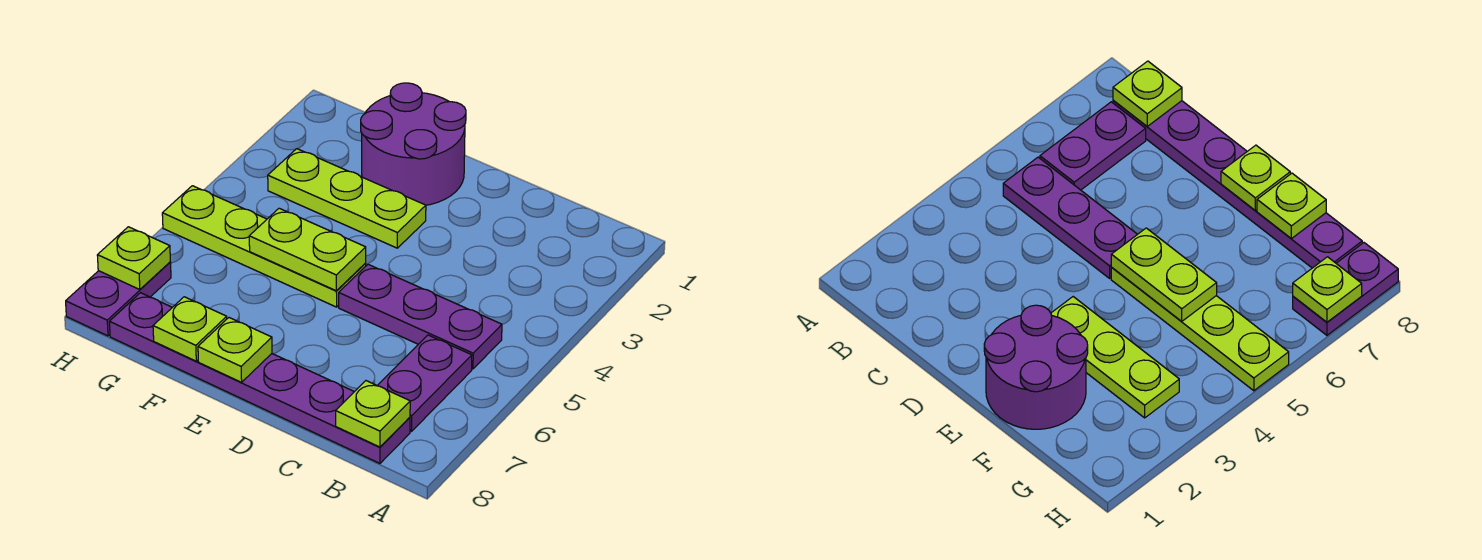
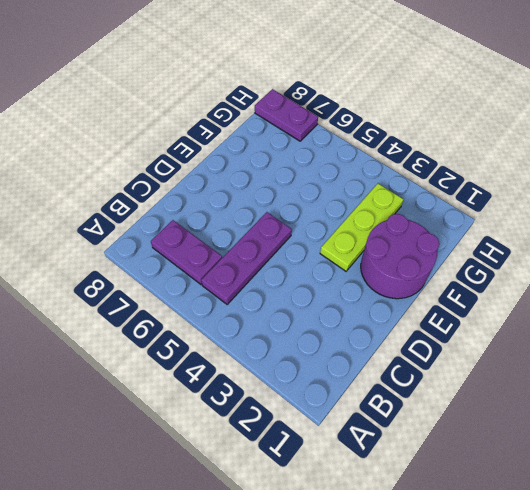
none -> purple plate B8:G8 level 1
none -> lime plate E5:H5 level 1
none -> lime plate B8 level 2

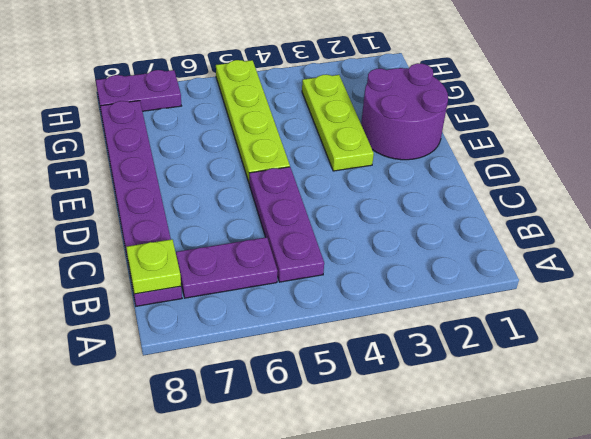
none -> lime plate E5:F5 level 2
none -> lime plate E8 level 2
none -> lime plate F8 level 2

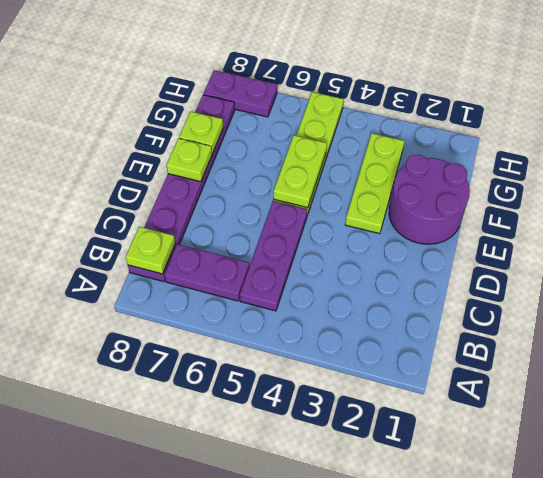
none -> lime plate H7 level 2

